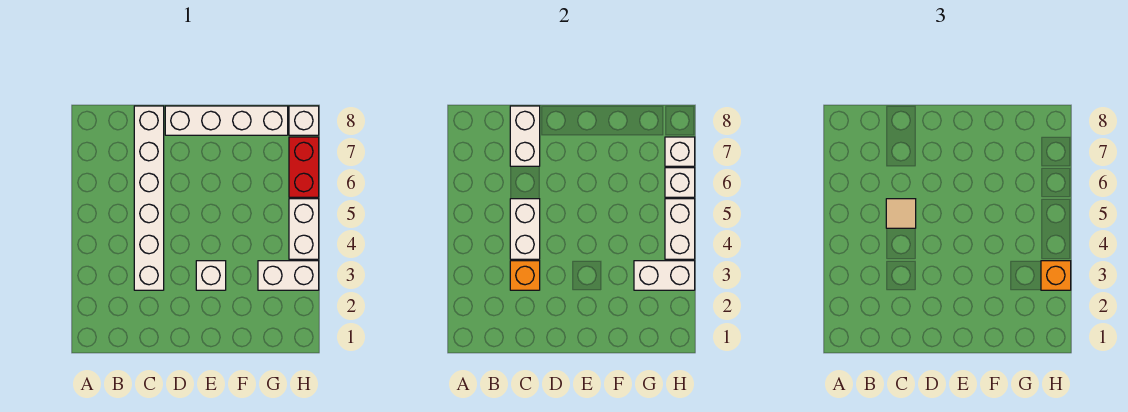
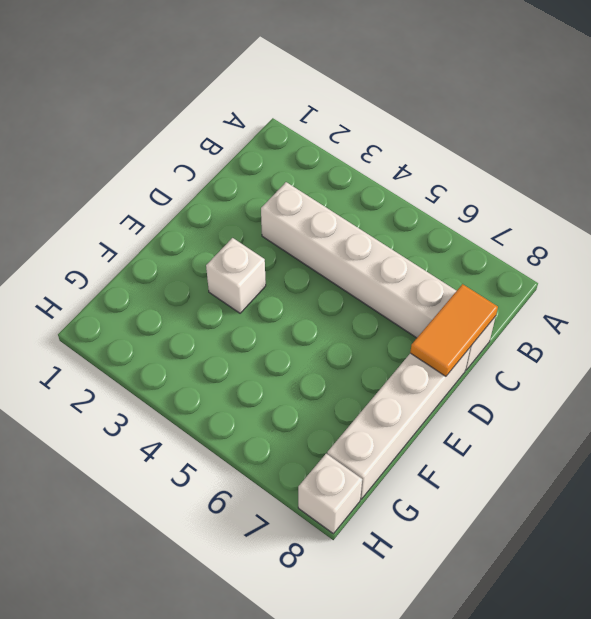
orange tile C8:D8 level 2 -> white brick C7:C8 level 2
none -> white brick G3:H3 level 1
none -> white brick H4:H5 level 1
none -> red brick H6:H7 level 1

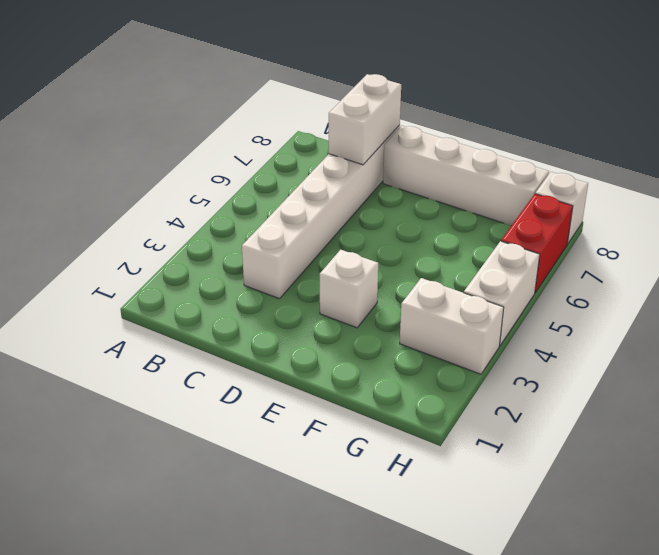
none -> orange brick C3 level 2
none -> white brick C4:C5 level 2
none -> white brick G3:H3 level 2

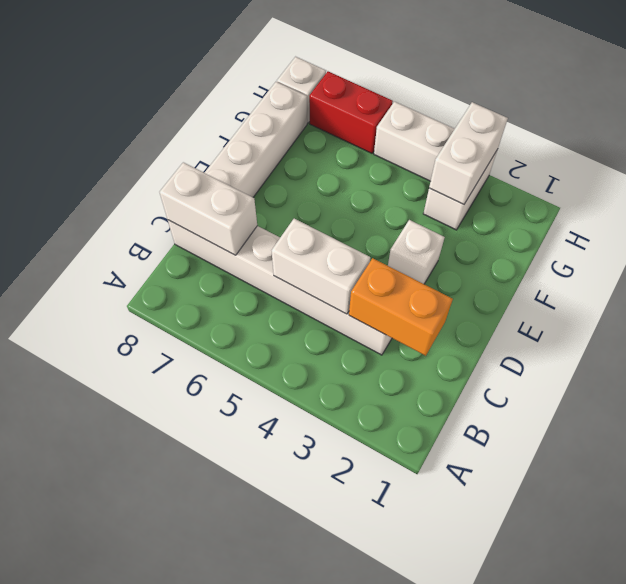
orange brick C2:C3 level 2 -> orange brick C3 level 2
none -> white brick H4:H5 level 2
none -> white brick H6 level 2
none -> white brick H7 level 2

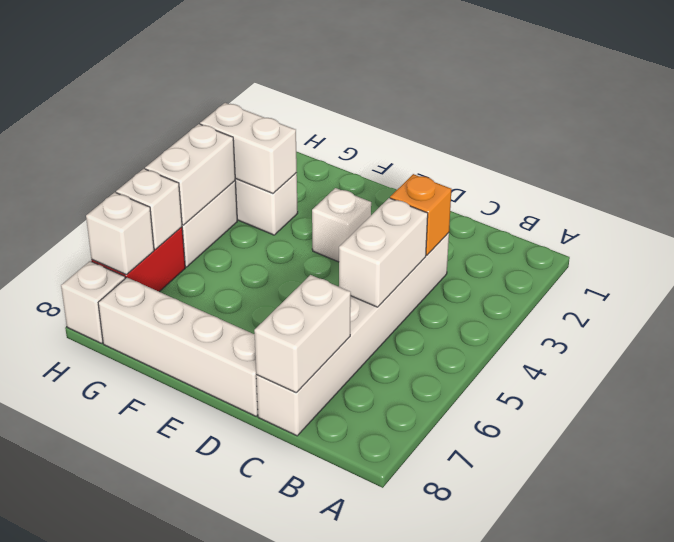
none -> tan tile C5 level 3
none -> orange brick H3 level 3

